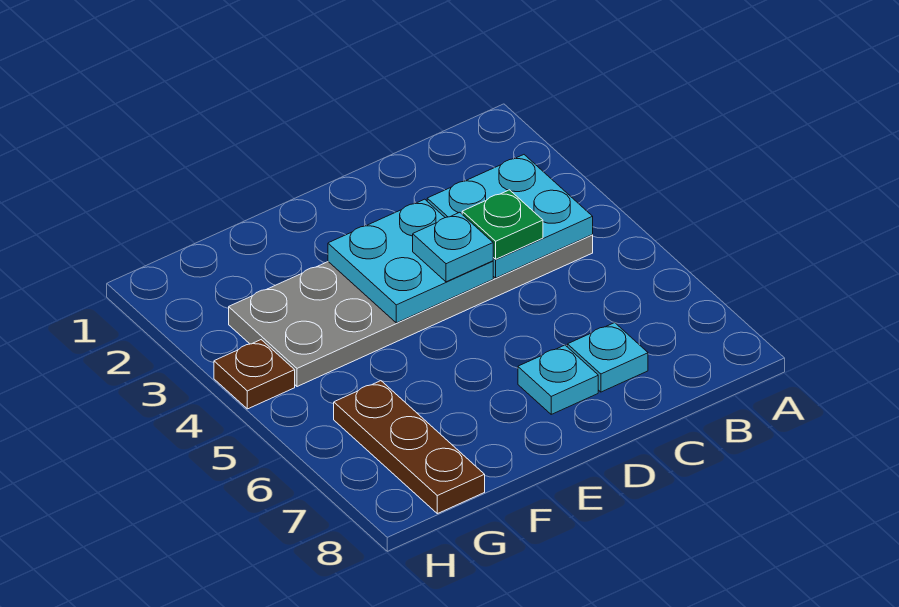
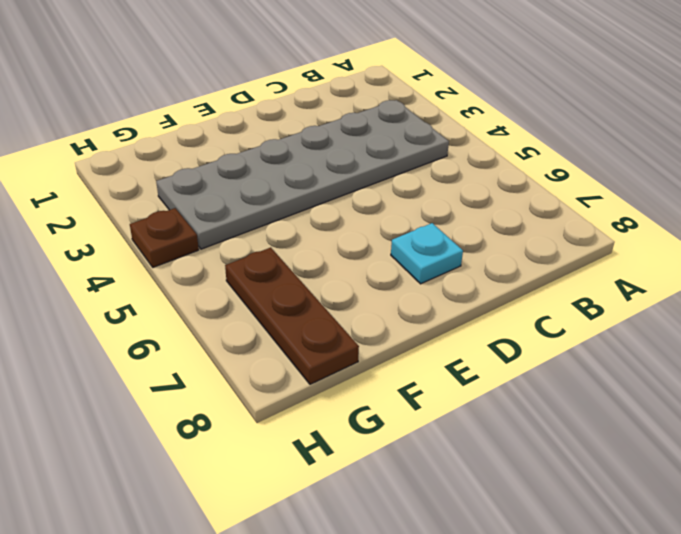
none -> cyan plate C7 level 1
none -> cyan plate B3:C4 level 2

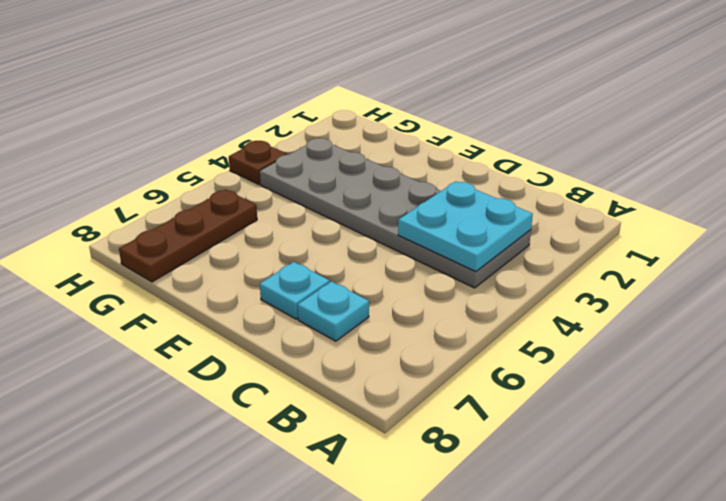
none -> cyan plate D3:E4 level 2
none -> green plate C4 level 3

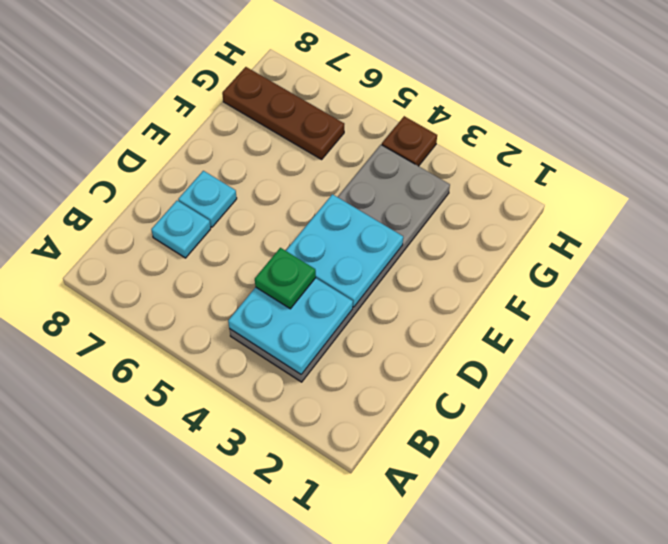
none -> cyan plate D4 level 3

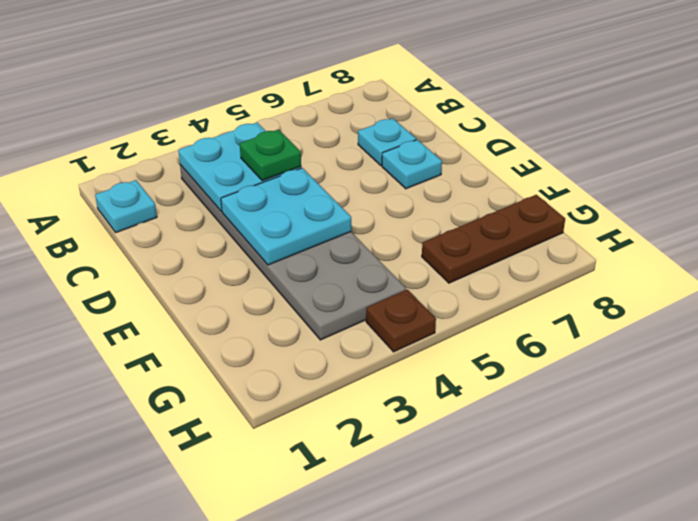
cyan plate B1 level 1 -> cyan plate D4 level 3

